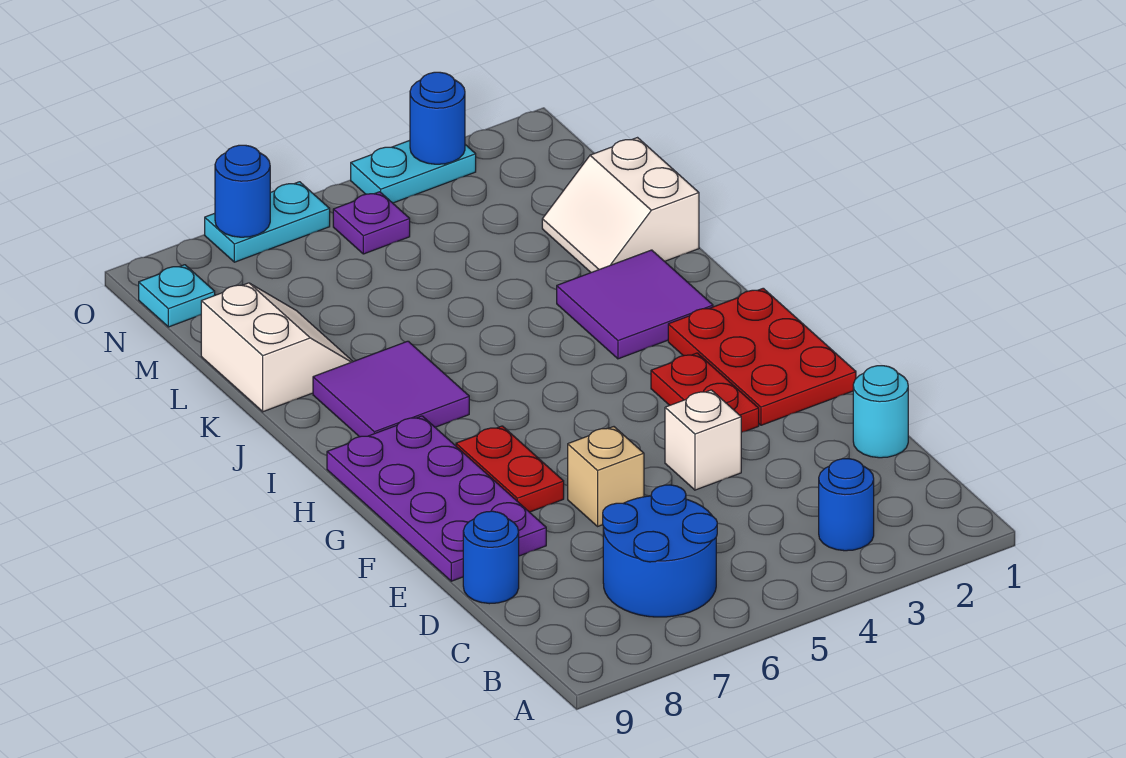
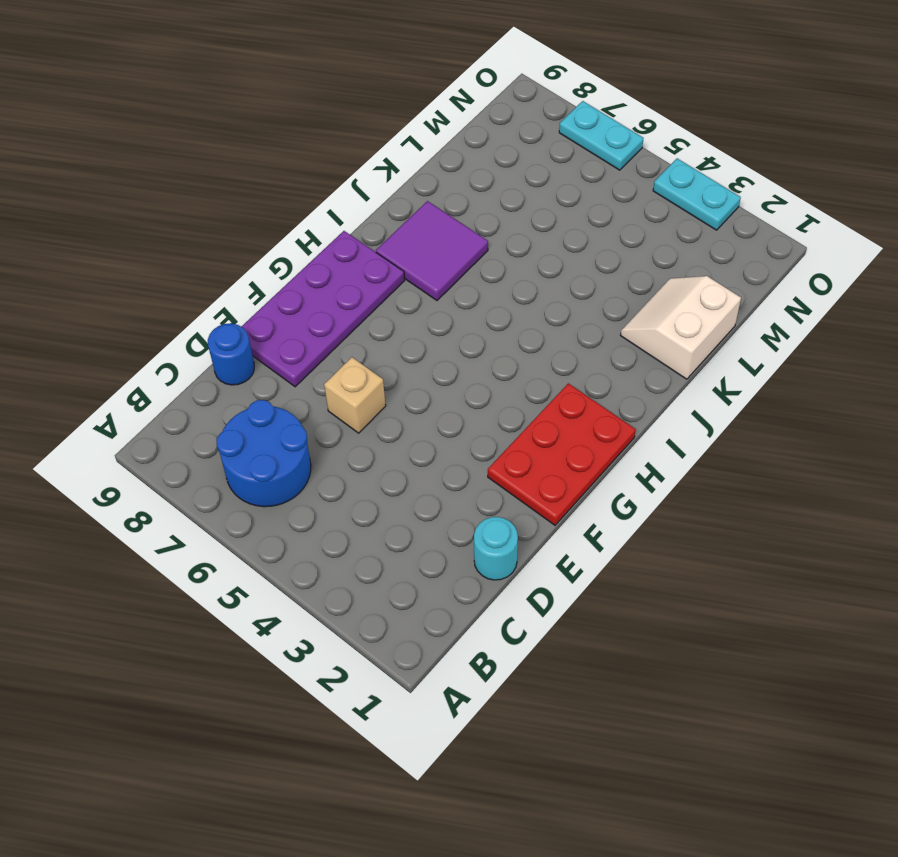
none -> blue round brick B3 level 1
none -> white brick E4 level 1
none -> red plate F3:G3 level 1

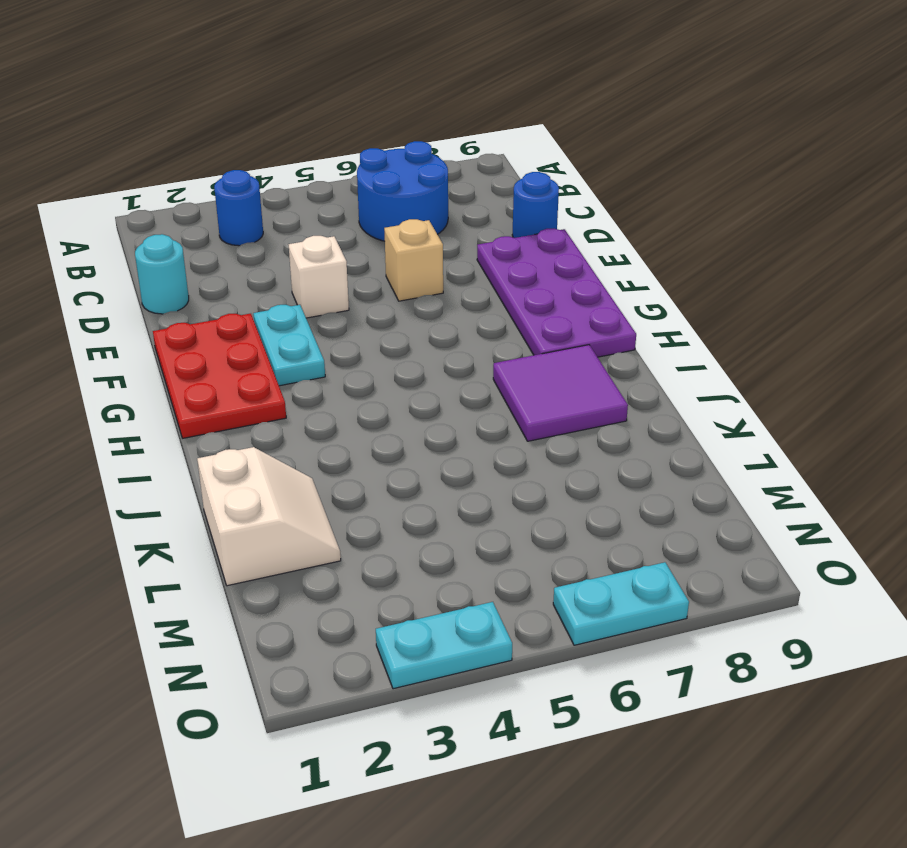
cyan plate F3:G3 level 1 -> red plate F3:G3 level 1
none -> red plate F7:G7 level 1
none -> purple tile I2:J3 level 1
none -> white slope K8:L9 level 1 top 9

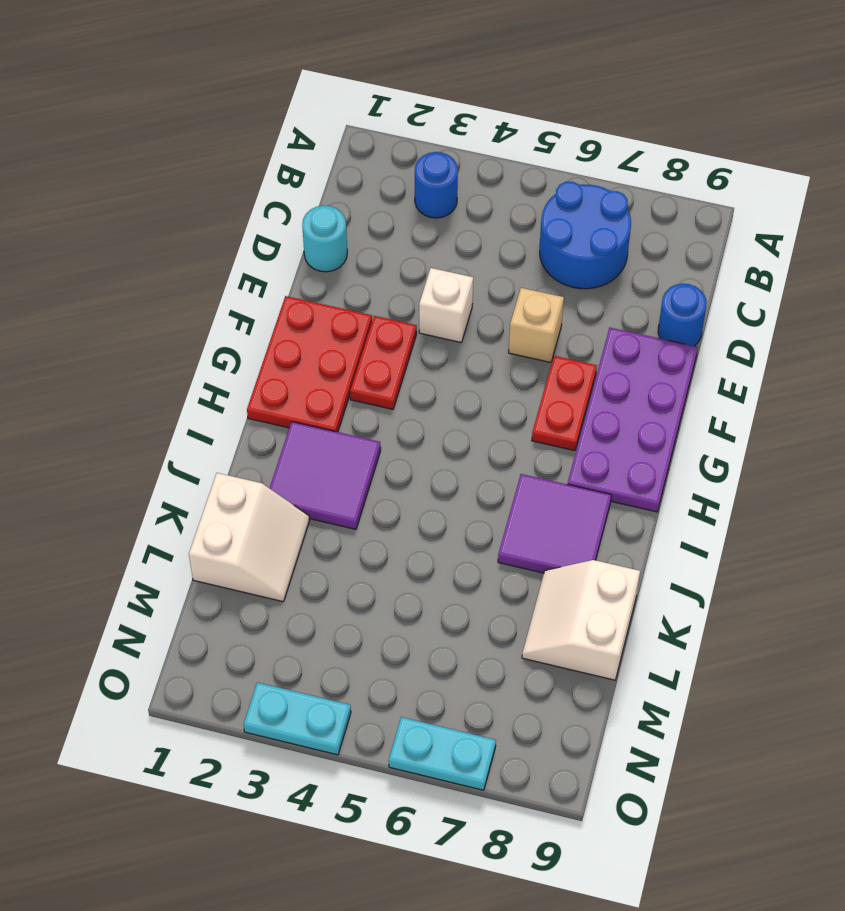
none -> purple plate N5 level 1
none -> cyan plate N9 level 1
none -> blue round brick O3 level 2

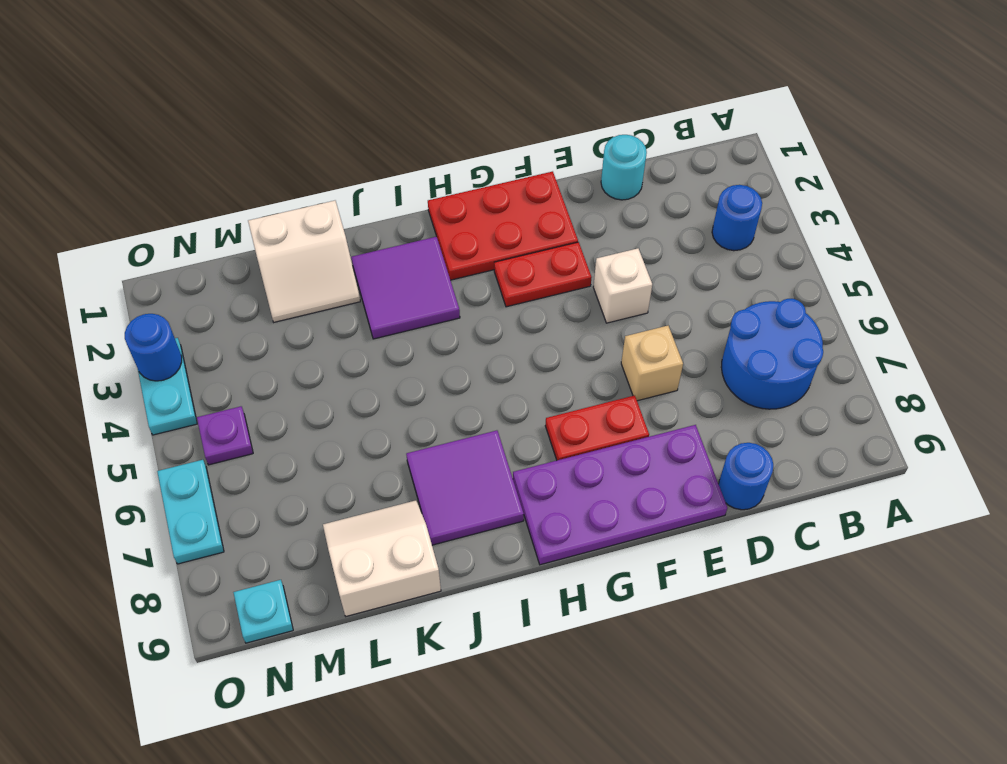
none -> blue round brick O7 level 2

